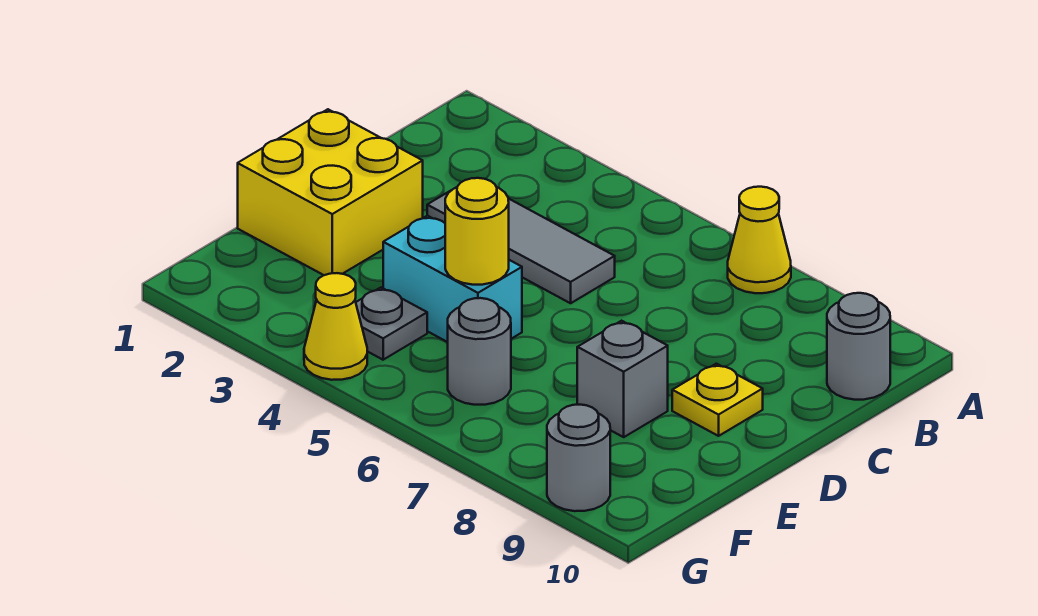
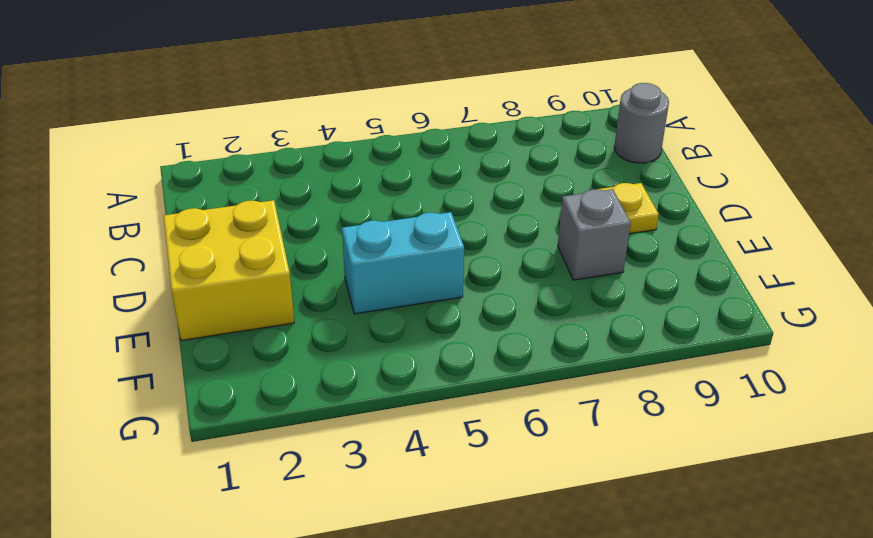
none -> yellow cone A7 level 1
none -> grey tile C3:C5 level 1
none -> grey plate F4 level 1

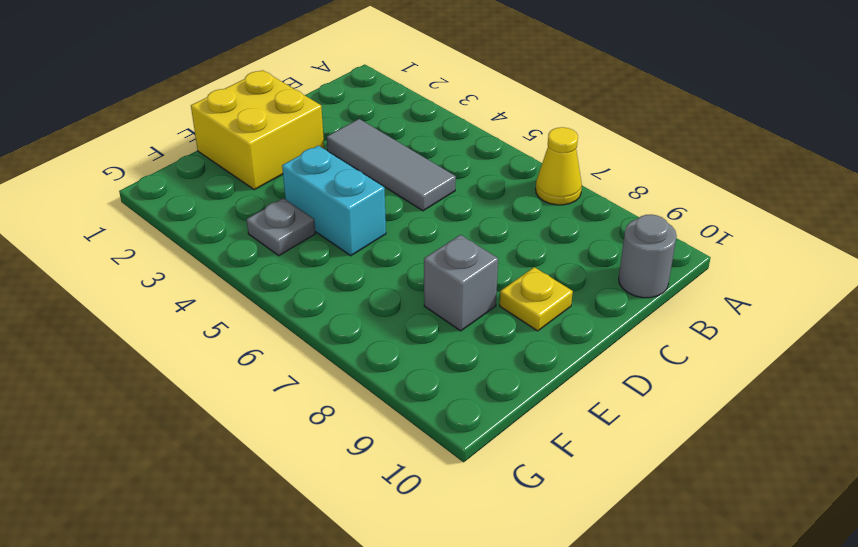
none -> grey round brick F6 level 1
none -> yellow cone G4 level 1
none -> grey round brick G9 level 1

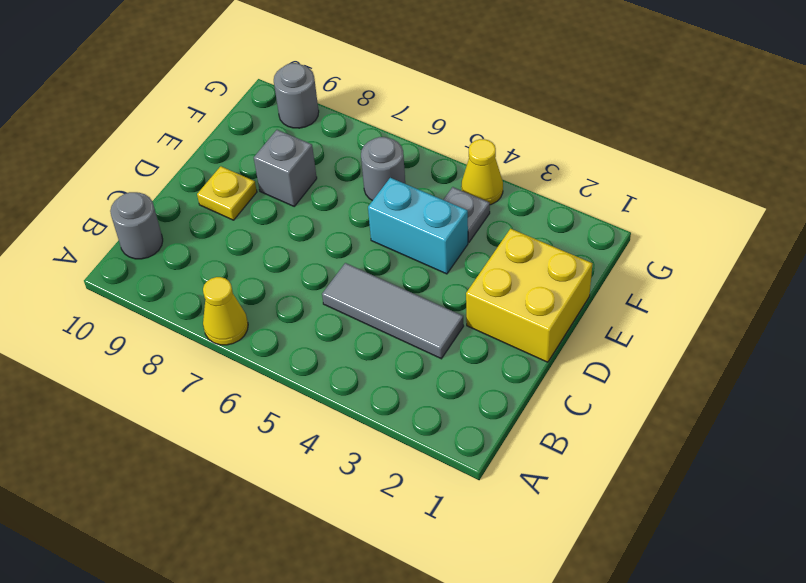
none -> yellow round brick E5 level 2

